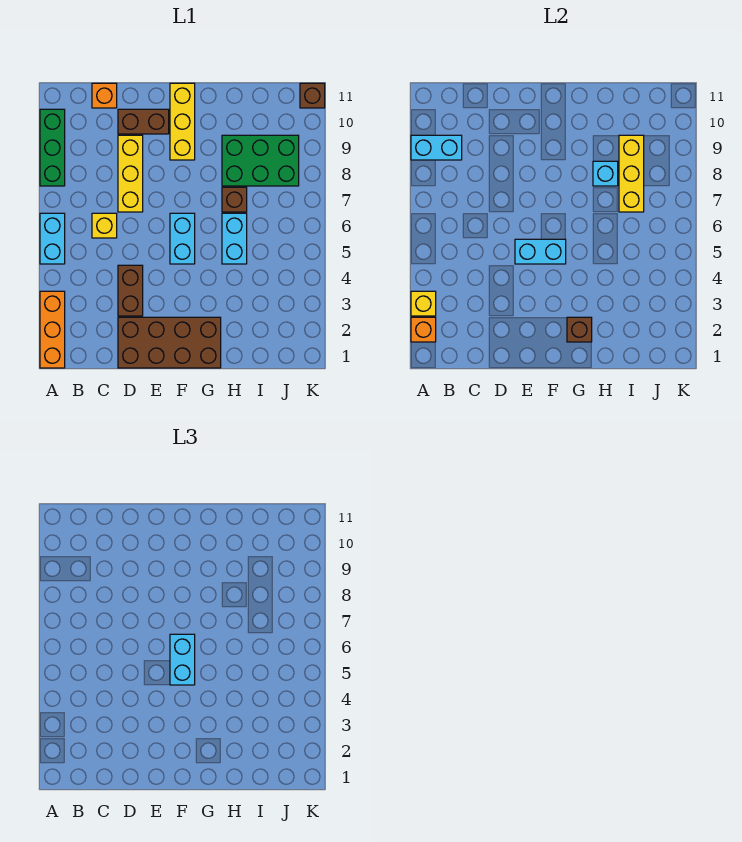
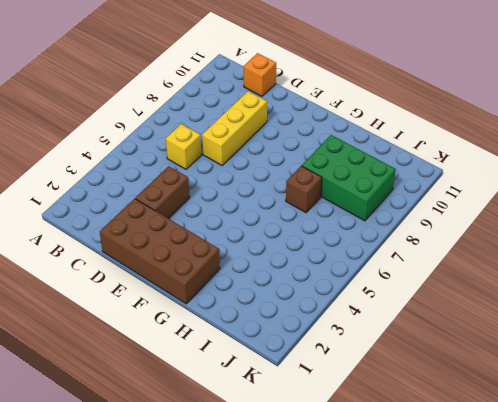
none -> orange brick A1:A3 level 1
none -> cyan brick A5:A6 level 1
none -> green brick A8:A10 level 1

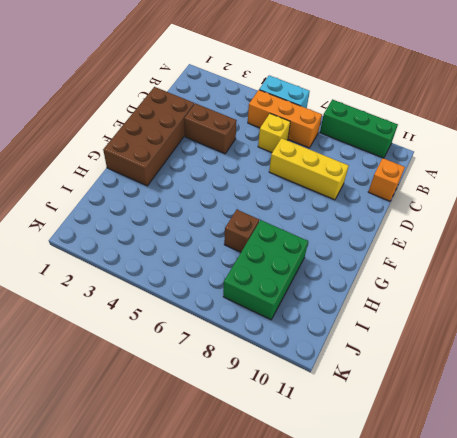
orange brick B5:B7 level 1 -> orange brick A1:A3 level 1
none -> brown brick D10:E10 level 1
none -> cyan brick F5:F6 level 1
none -> yellow brick F9:F11 level 1

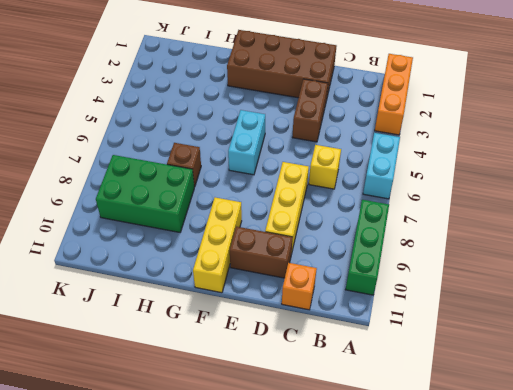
none -> cyan brick H5:H6 level 1
none -> brown brick K11 level 1
none -> orange brick A2 level 2

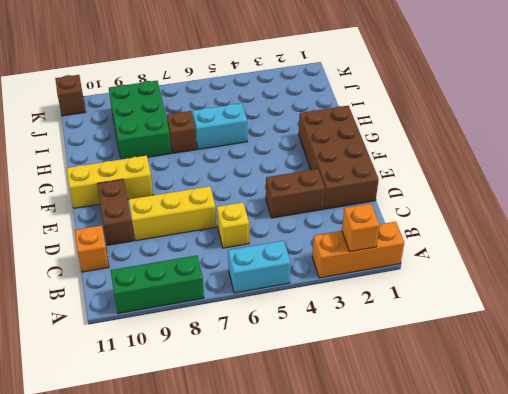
none -> cyan brick F5:F6 level 1
none -> yellow brick A3 level 2
none -> cyan brick A9:B9 level 2

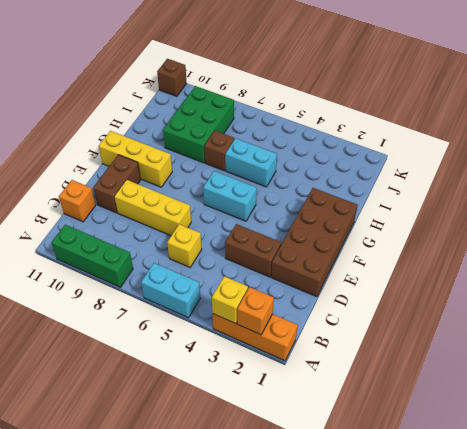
none -> cyan brick A9:B9 level 2
none -> cyan brick E5:F5 level 2
none -> brown brick G2 level 2

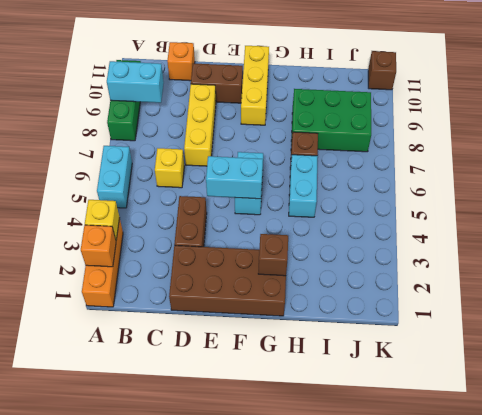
none -> cyan brick H8 level 2
none -> yellow brick I7:I9 level 2
none -> cyan brick F5:F6 level 3

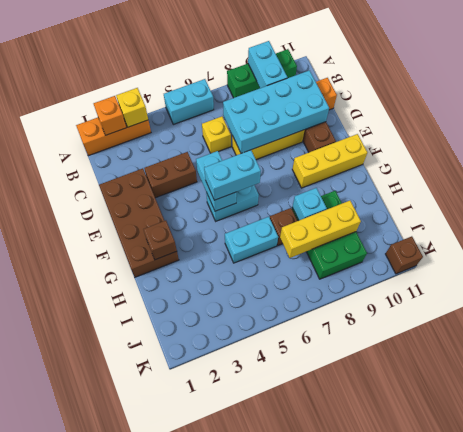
cyan brick C7:D10 level 2 -> none

